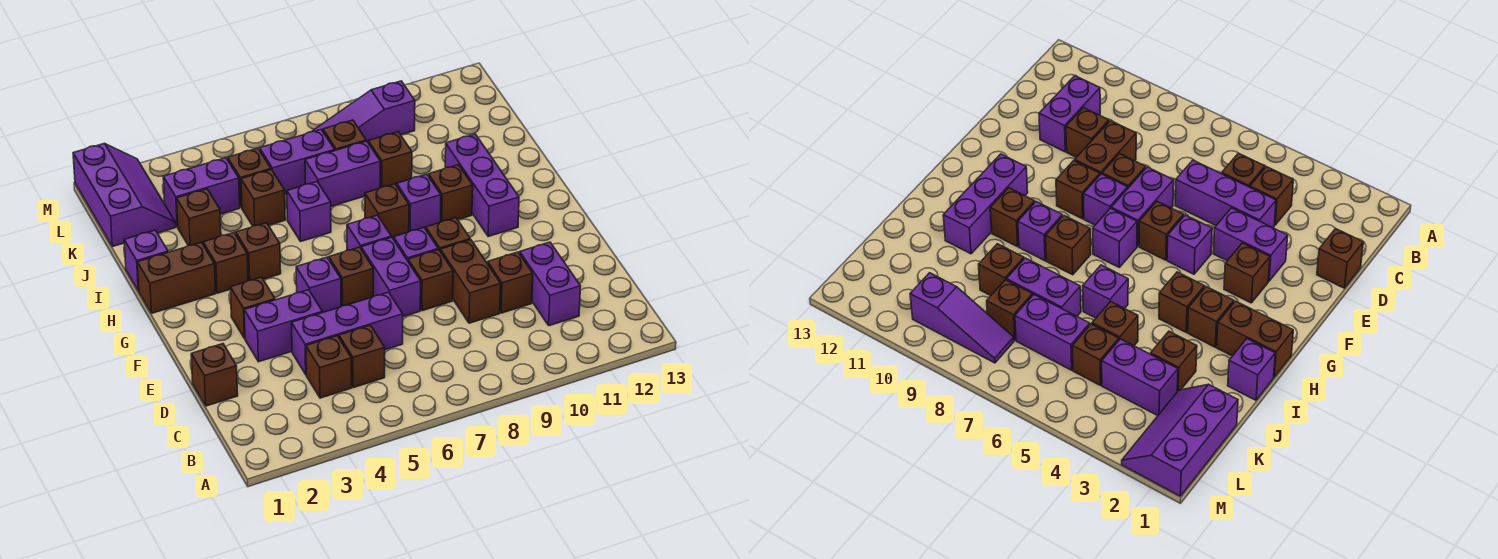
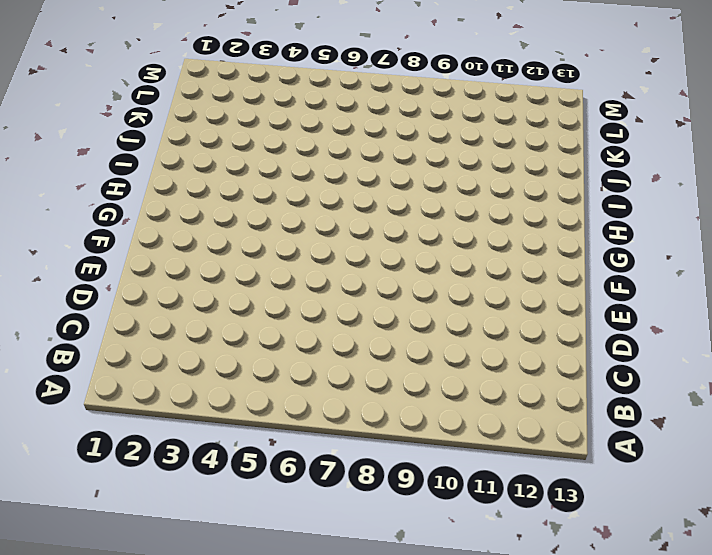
none -> brown brick C4 level 1
none -> brown brick C5 level 1
none -> purple brick C11:D11 level 1
none -> brown brick D1 level 1

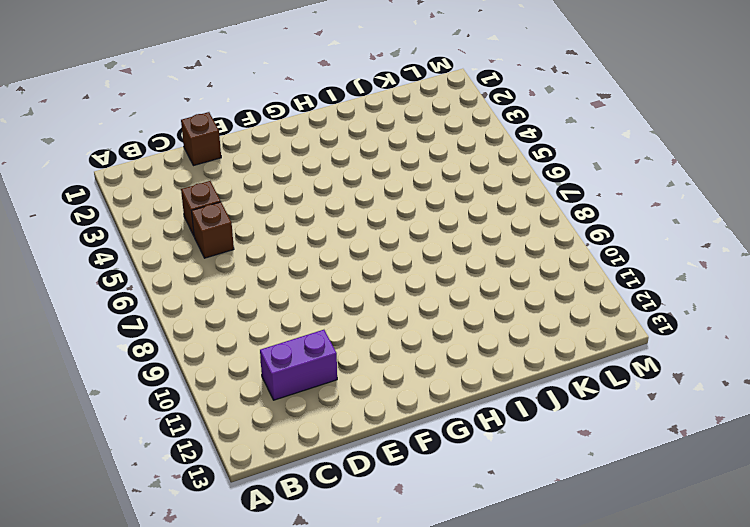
none -> purple brick D4:D6 level 1
none -> brown brick D9:E9 level 1
none -> brown brick D10 level 1
none -> purple brick E3:E4 level 1

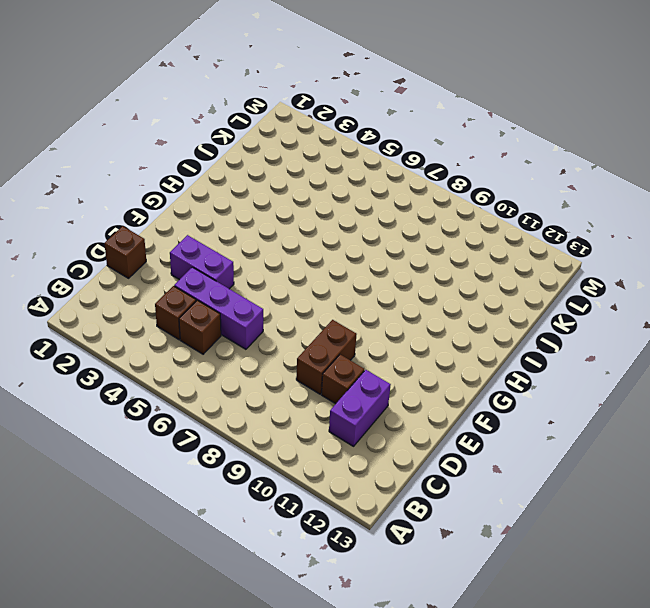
none -> purple brick E7:F7 level 1
none -> brown brick E8 level 1
none -> brown brick F3 level 1
none -> purple brick F5 level 1

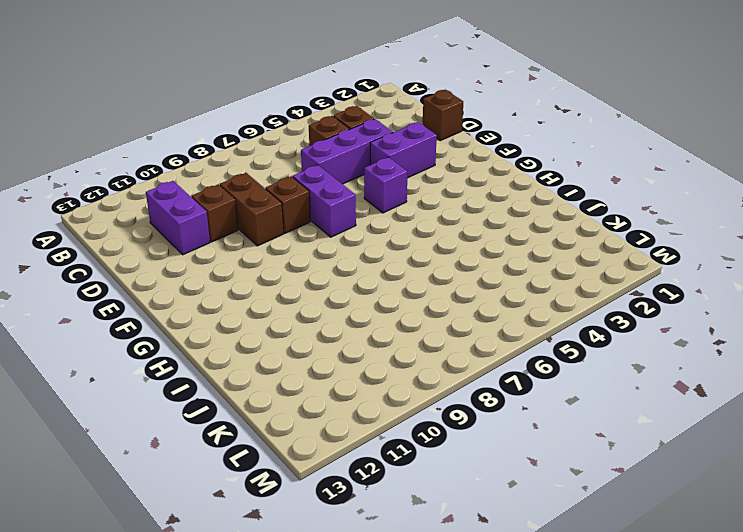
none -> brown brick F3 level 1
none -> brown brick F6 level 1
none -> purple brick F8 level 1
none -> brown brick F9 level 1

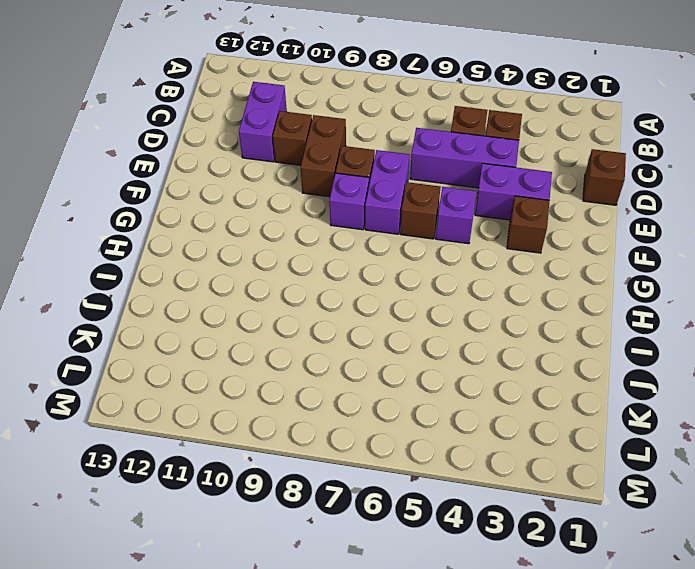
none -> brown brick F9 level 1
none -> purple brick G7 level 1
none -> purple brick G11:I11 level 1
none -> brown brick H1:H2 level 1

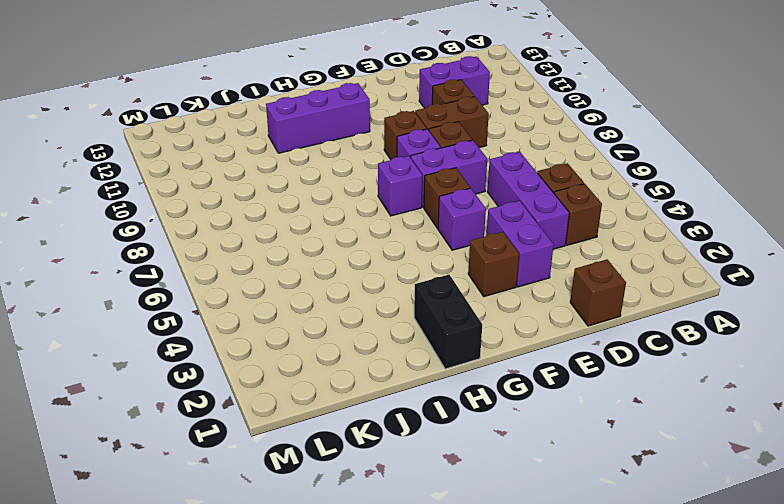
black brick H1:H2 level 1 -> brown brick H1:H2 level 1
none -> brown brick H3 level 1
none -> brown brick H4 level 1
none -> brown brick H8 level 1
none -> purple brick H9 level 1

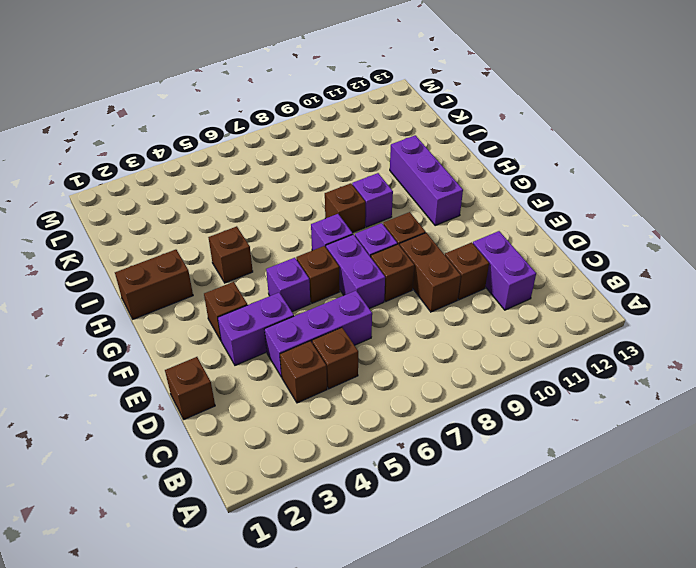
none -> brown brick H3 level 1
none -> brown brick H10 level 1
none -> purple brick I1 level 1
none -> purple brick I6 level 1

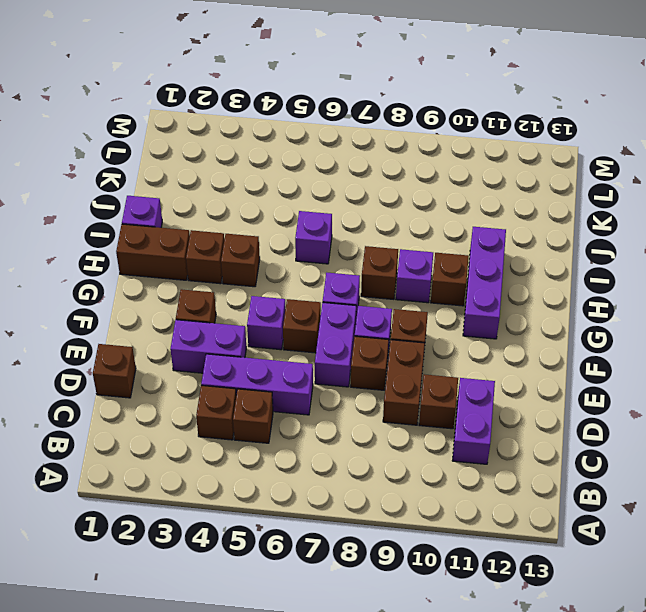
none -> brown brick J3 level 1
none -> brown brick J5 level 1
none -> purple brick J7:J8 level 1
none -> brown brick J9 level 1

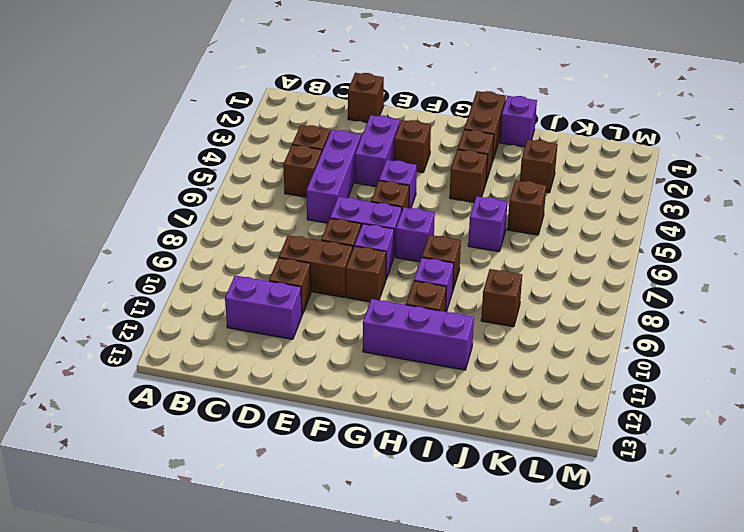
none -> purple brick J7:J8 level 1
none -> purple slope K1:M2 level 1 top 1
none -> purple brick K3:K4 level 1
none -> brown brick K5 level 1

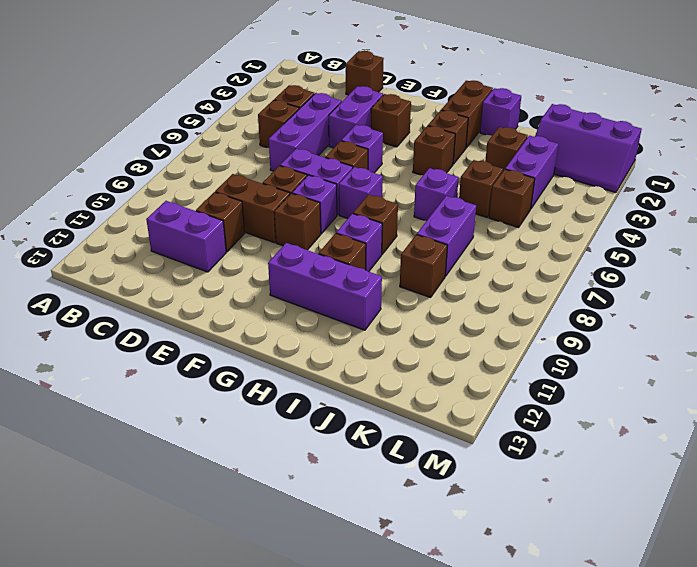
none -> purple brick K6:K7 level 1
none -> brown brick K8 level 1
none -> purple slope L8:L10 level 1 top 10

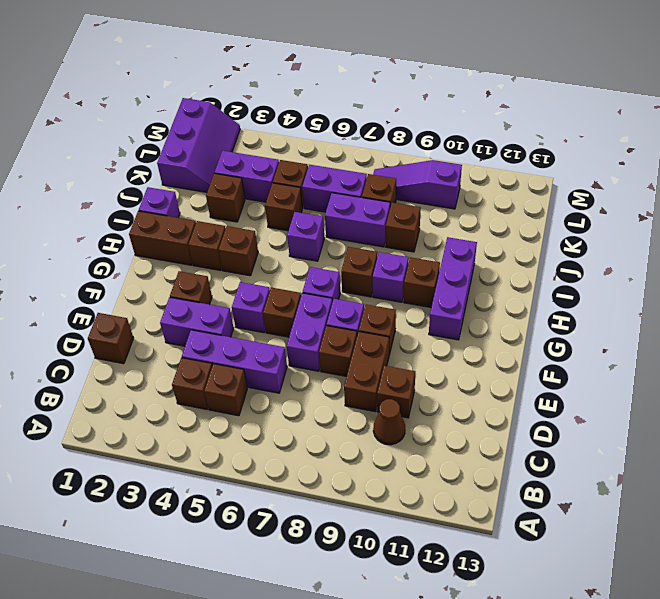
brown cone C10 level 1 -> none
none -> purple brick C11:D11 level 1

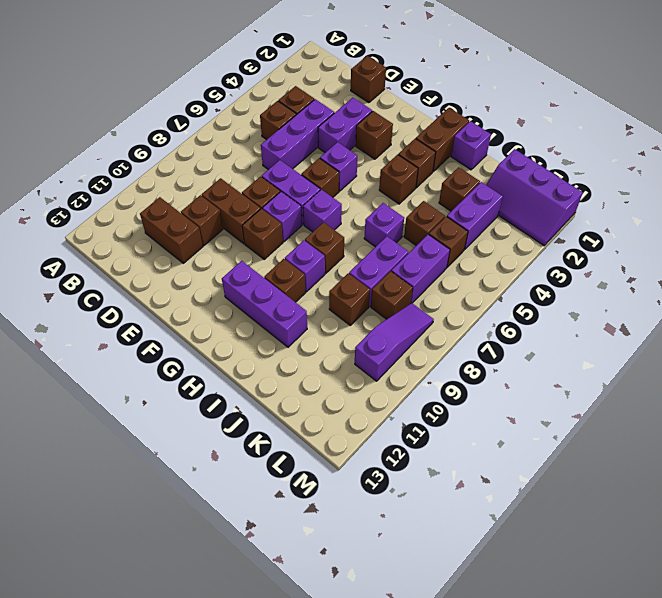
brown brick C11:D11 level 1 -> purple brick C11:D11 level 1

